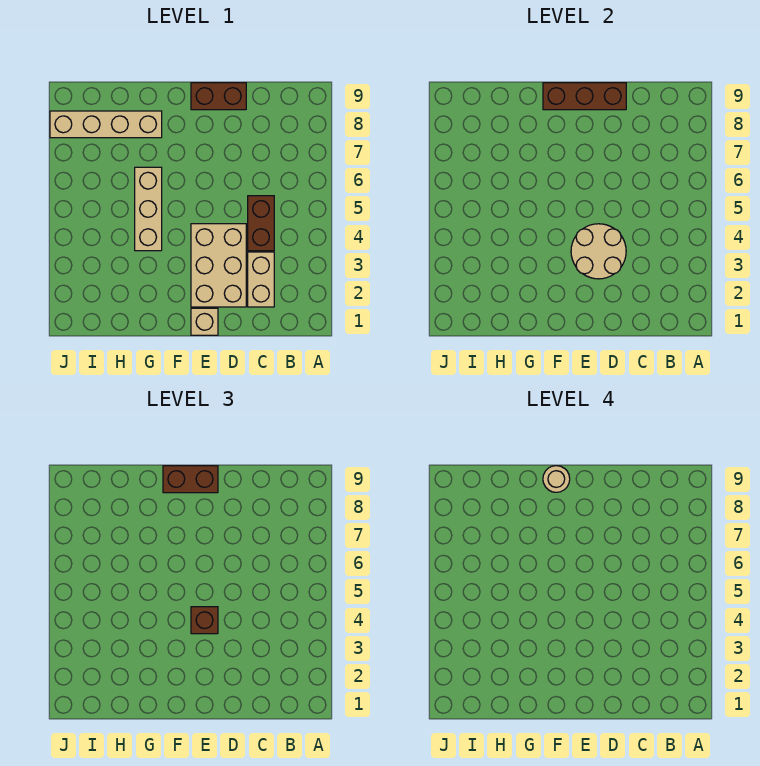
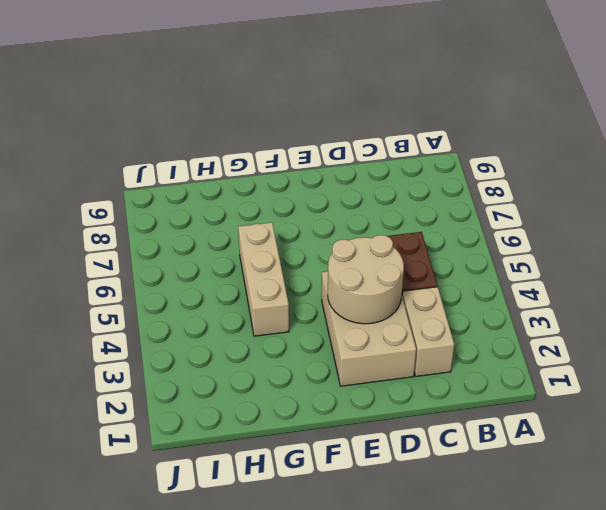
none -> brown brick D9:E9 level 1
none -> tan brick E1 level 1
none -> tan brick G8:J8 level 1

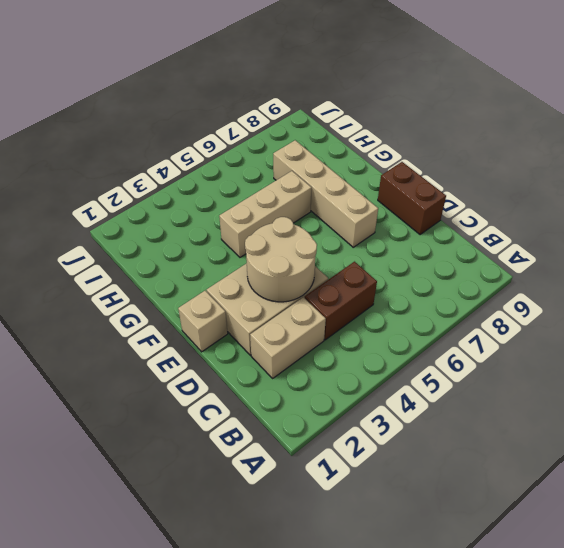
tan brick E7:H7 level 1 -> tan brick G8:J8 level 1
none -> brown brick D9:F9 level 2
none -> brown brick E4 level 3
none -> brown brick E9:F9 level 3

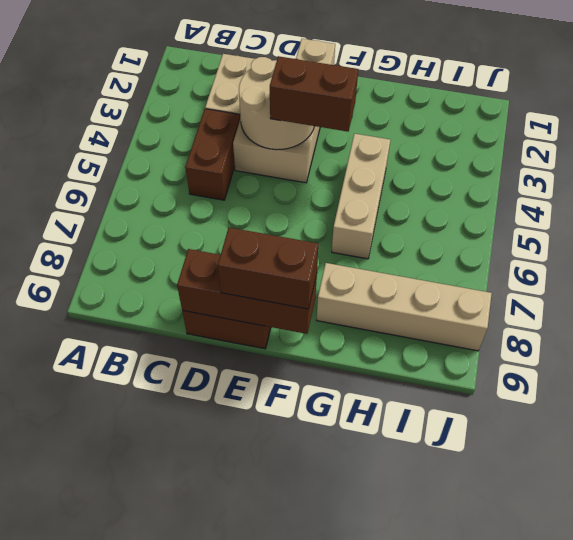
brown brick E4:F4 level 3 -> brown brick E4 level 3
none -> tan round brick F9 level 4

